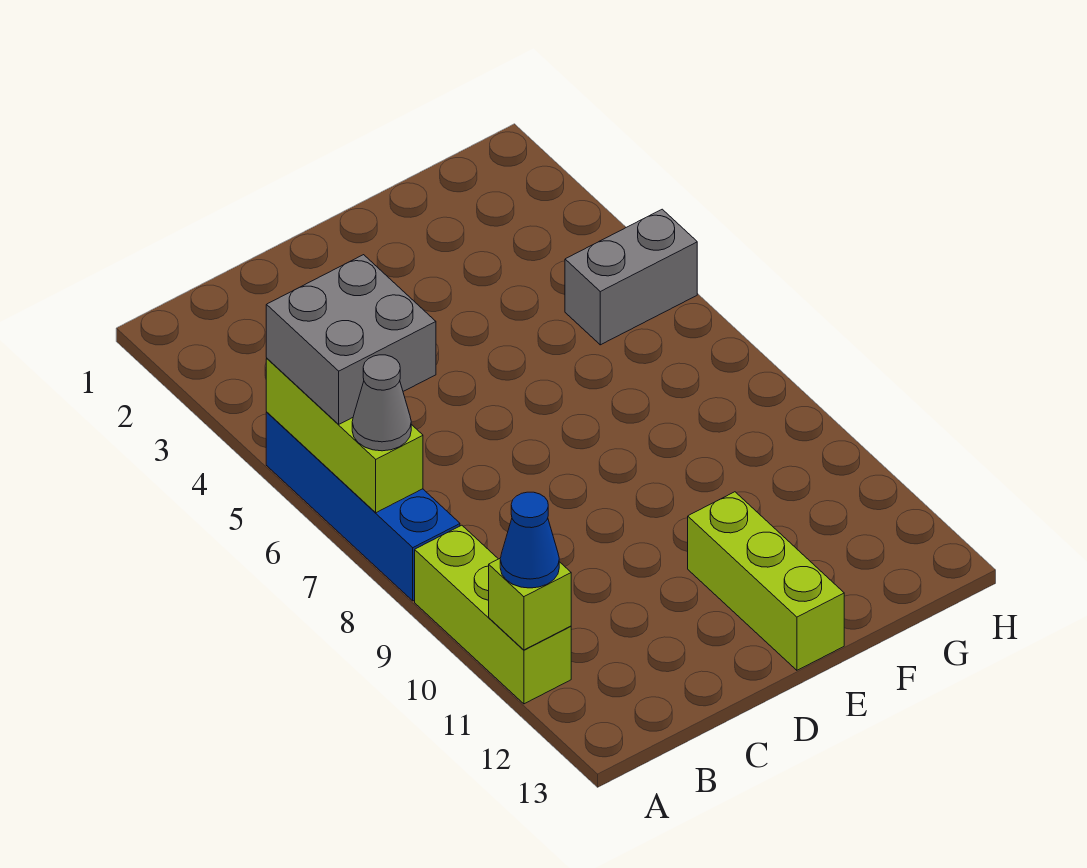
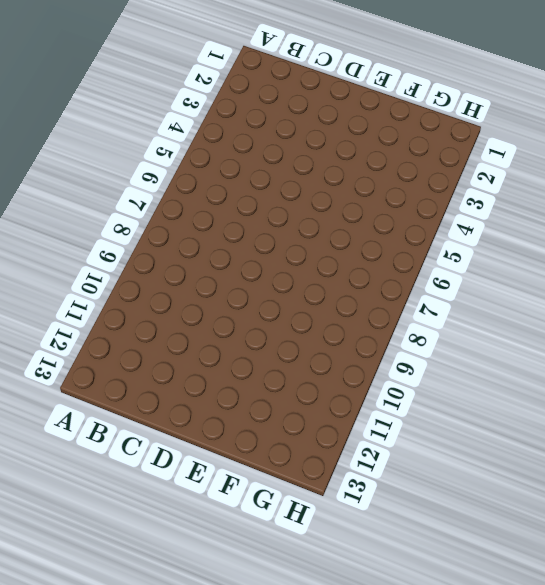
none -> blue brick A5:A8 level 1
none -> lime brick A9:A11 level 1

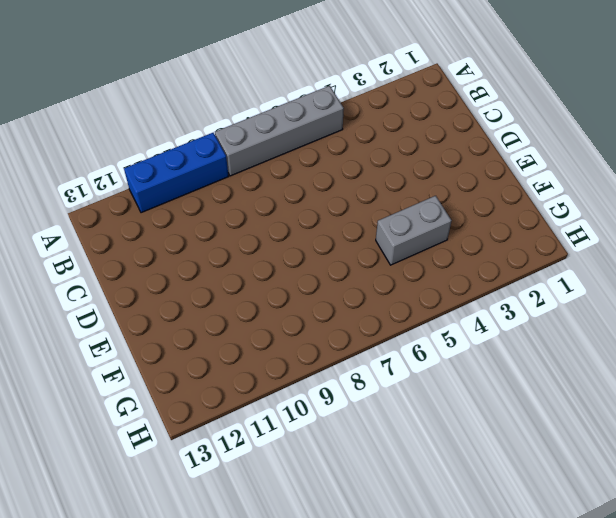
grey brick A5:A8 level 1 -> blue brick A5:A8 level 1
blue brick A9:A11 level 1 -> lime brick A9:A11 level 1
grey brick F4:F5 level 1 -> grey brick G5:H5 level 1
none -> lime brick E11:E13 level 1
none -> lime brick A5:A7 level 2

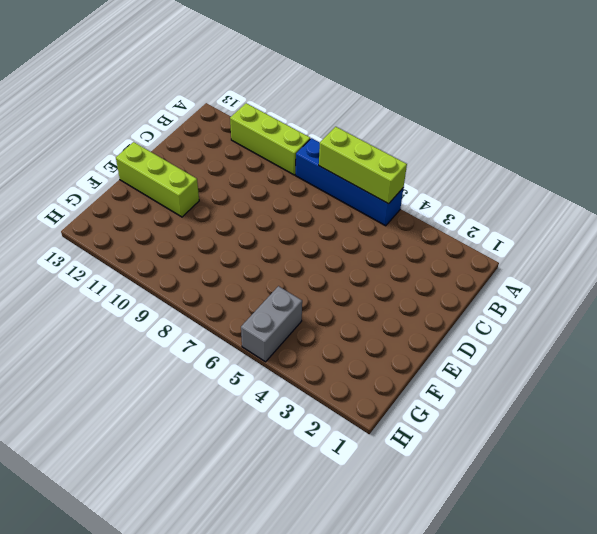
none -> lime brick A11 level 2
none -> grey brick A5:B6 level 3

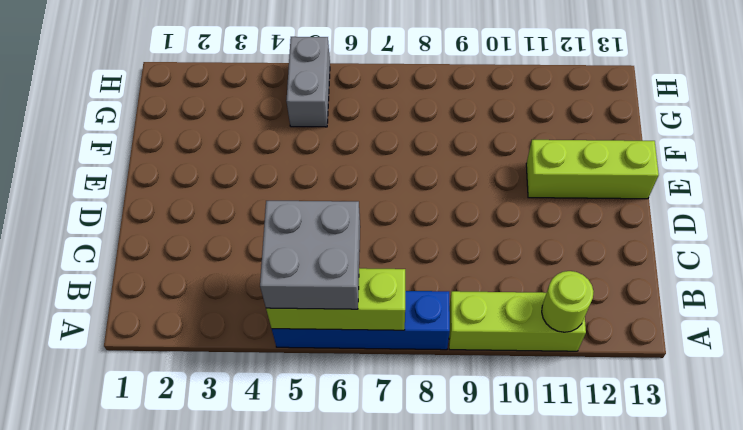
lime round brick A11 level 2 -> lime brick A11 level 2
none -> grey cone A7 level 3
none -> blue cone A11 level 3

